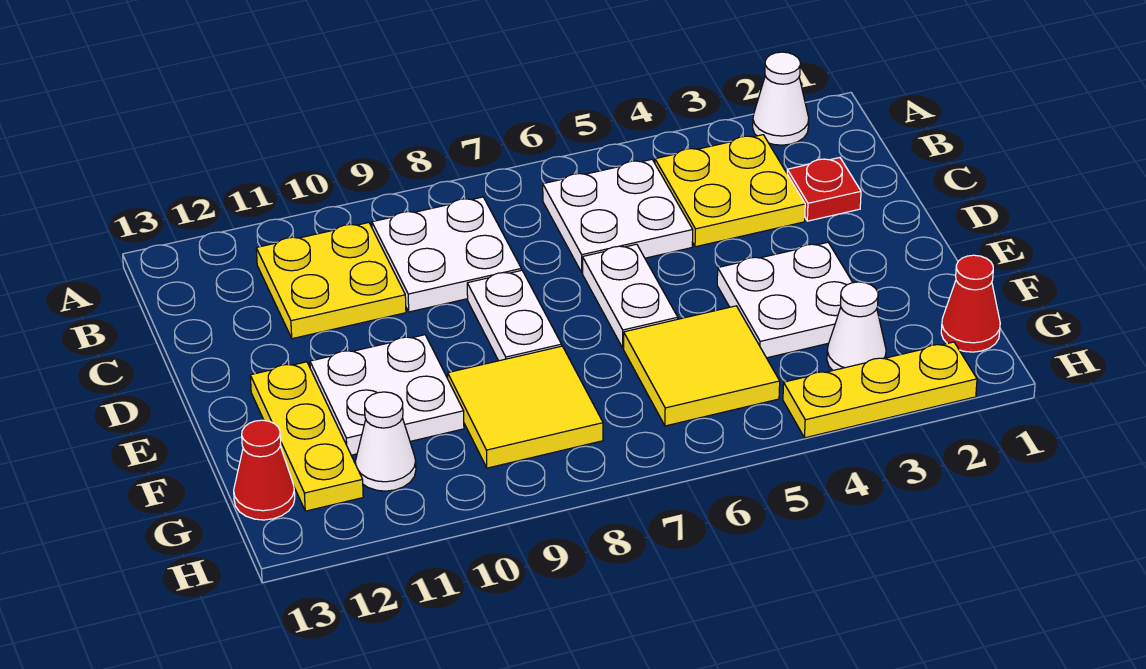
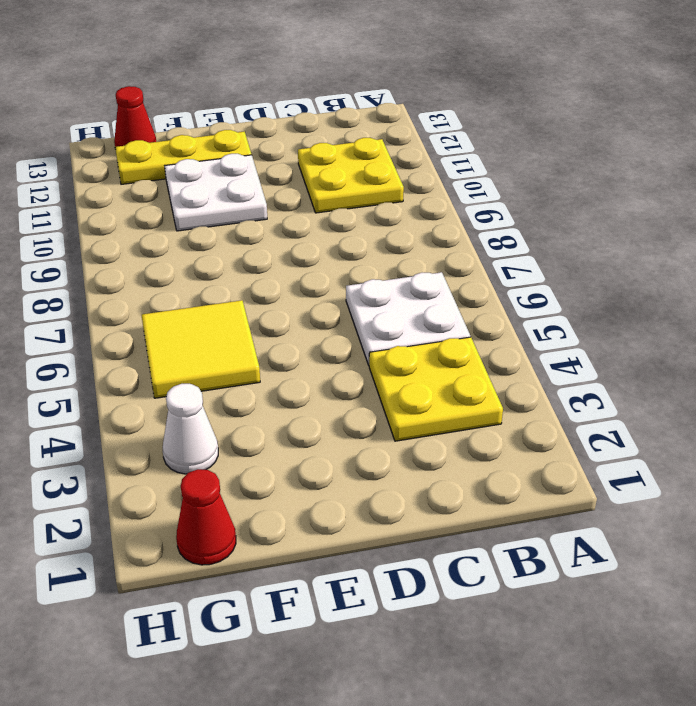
none -> white cone A2 level 1
none -> white plate B8:C9 level 1
none -> red plate C2 level 1

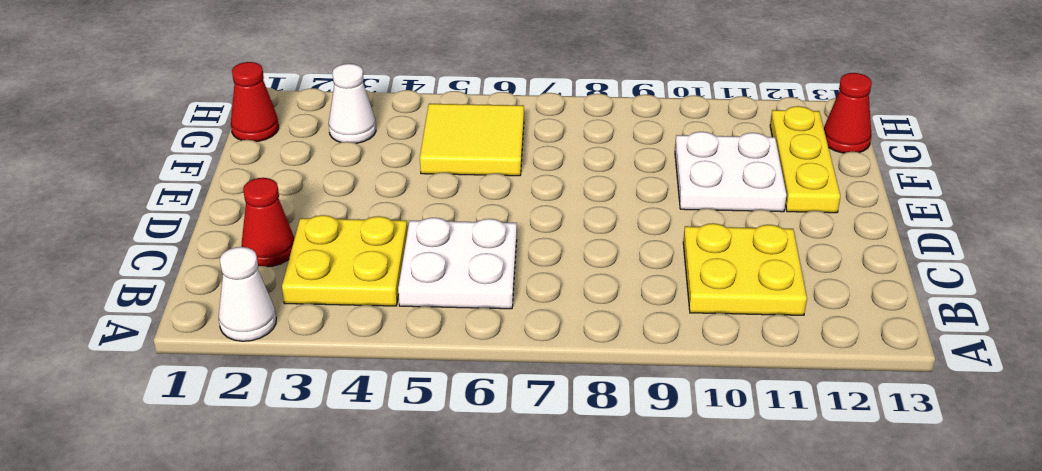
red cone C2 level 1 -> red plate C2 level 1
none -> white plate B8:C9 level 1
none -> white plate D6:E6 level 1
none -> white plate D8:E8 level 1

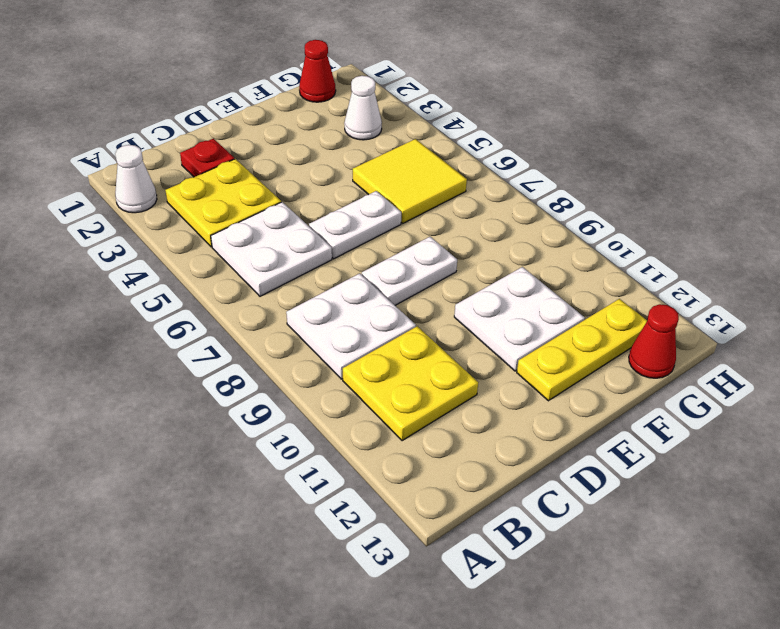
none -> white plate E3:F4 level 1
none -> yellow tile F8:G9 level 1
none -> white cone G11 level 1

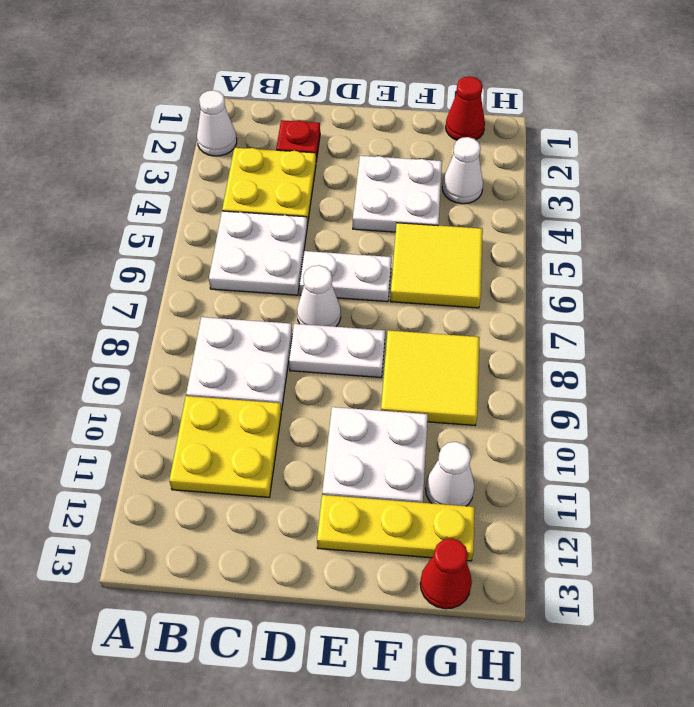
white cone D7 level 1 -> none
none -> yellow plate H2:H4 level 1

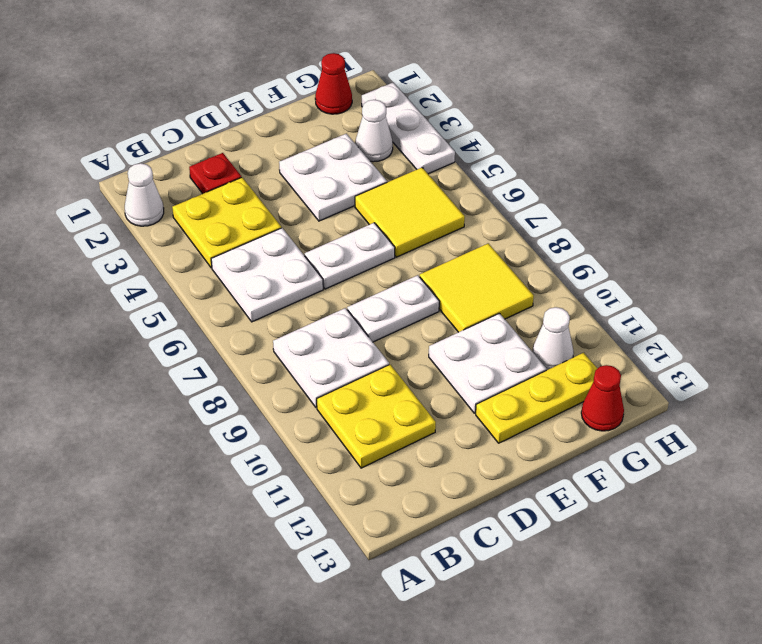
white plate H2:H4 level 1 -> yellow plate H2:H4 level 1

